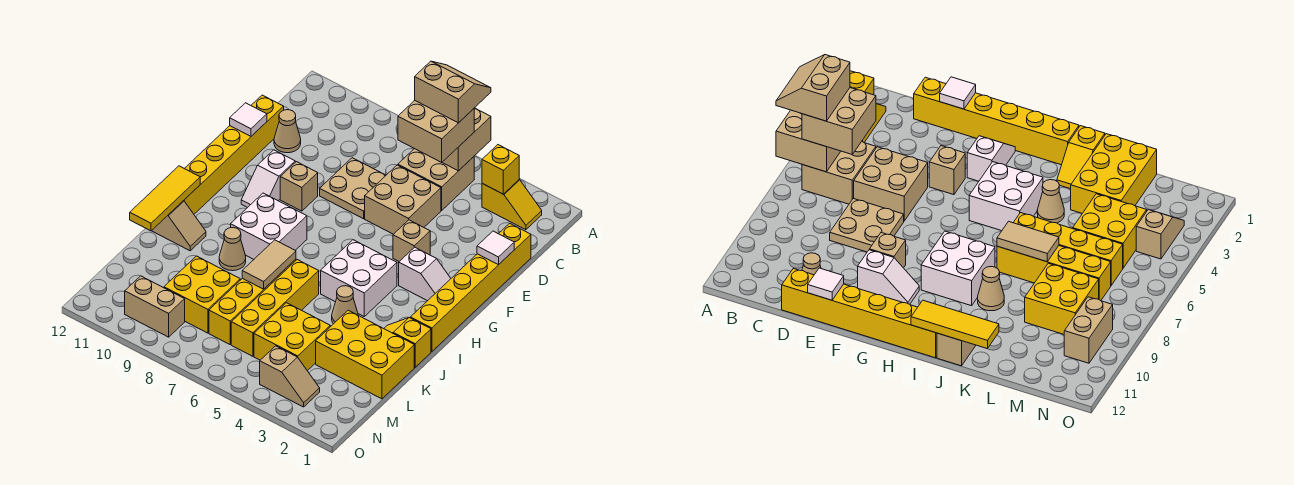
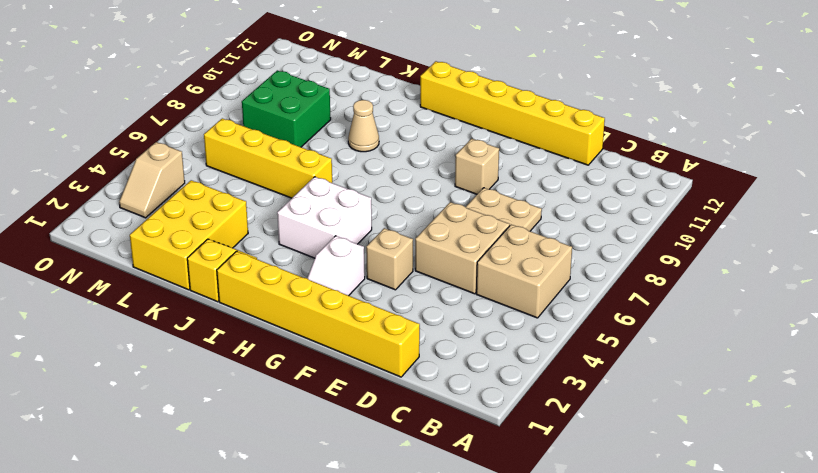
green brick L8:M9 level 1 -> yellow brick L8:M9 level 1
none -> yellow slope B2:B3 level 1 top 3
none -> tan cone D11 level 1
none -> white slope F10:G10 level 1 top F
none -> white brick H8:I9 level 1

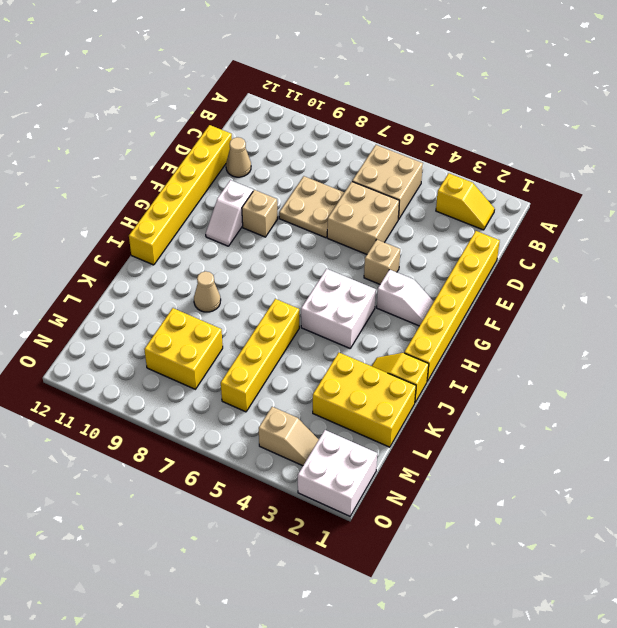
white brick N1:O2 level 1 -> white brick H8:I9 level 1
none -> tan cone J4 level 1
none -> yellow brick J7:M7 level 1
none -> tan slope J11:J12 level 1 top 12
none -> yellow brick L4:M5 level 1

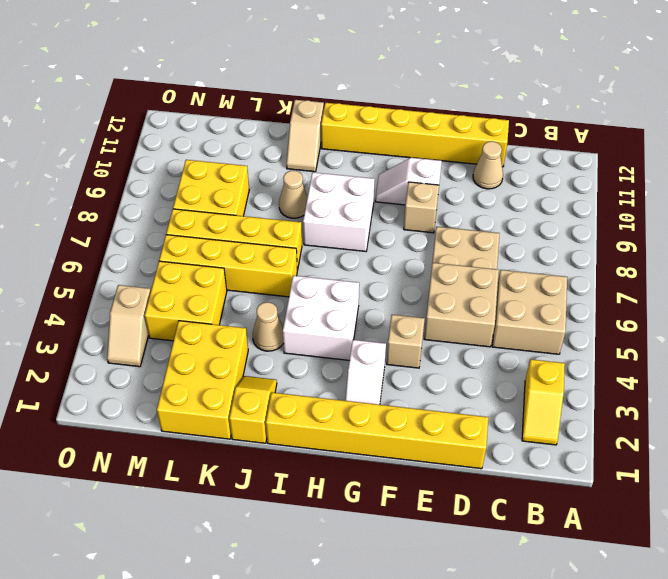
none -> tan brick N9:N10 level 1
none -> tan brick A5:B6 level 2
none -> yellow brick B3 level 2
none -> white tile E1 level 2

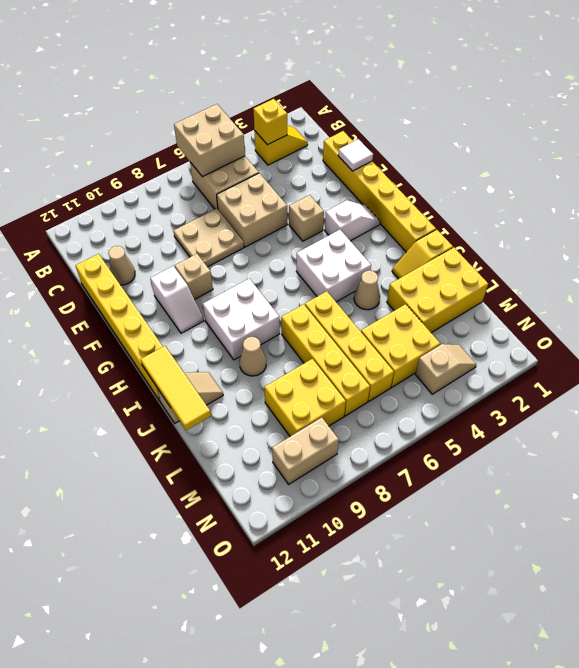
none -> white tile E12 level 2
none -> tan tile J7:K7 level 2
none -> tan brick B5:C6 level 3
none -> tan slope A5:B6 level 4 top B

